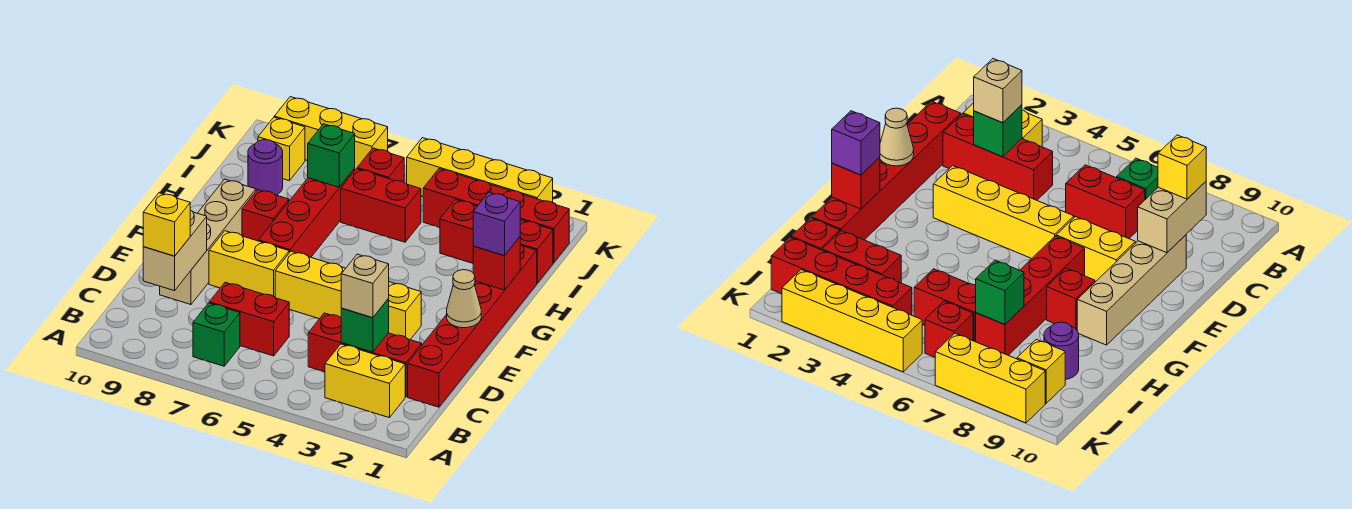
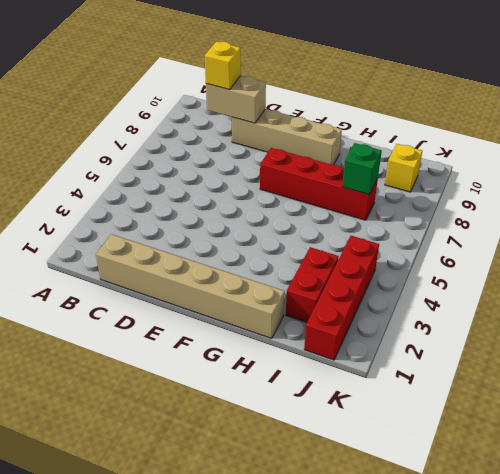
tan brick C1:H1 level 1 -> red brick C1:H1 level 1
none -> yellow brick B2:B3 level 1
none -> green brick B7 level 1
none -> red brick C2:C4 level 1

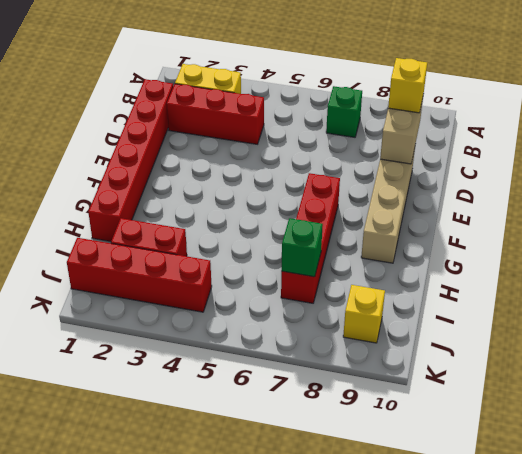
none -> red brick C6:C7 level 1
none -> yellow brick E3:E6 level 1
none -> yellow brick E7:E8 level 1

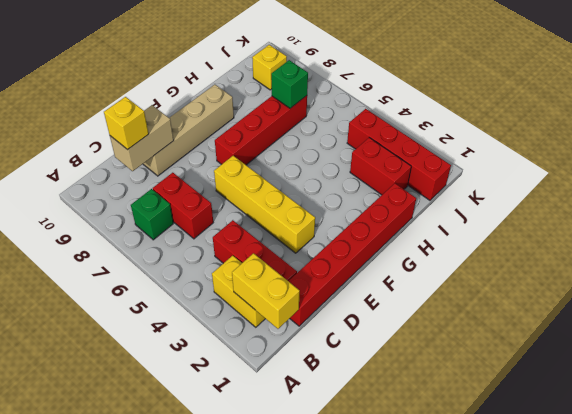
yellow brick B1:B2 level 2 -> yellow brick E7:E8 level 1
none -> red brick G8 level 1
none -> red brick I1 level 1
none -> red brick I5:I6 level 1

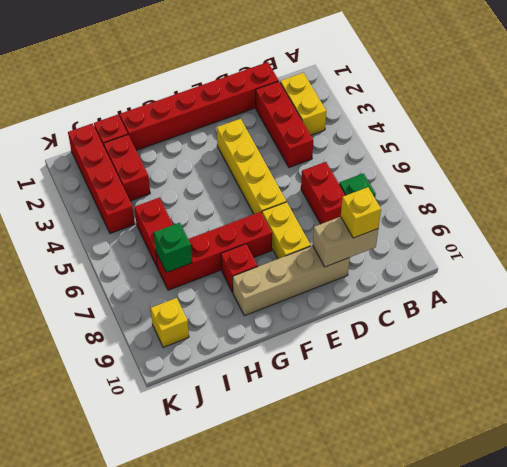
none -> purple round brick I9 level 1
none -> red brick J6 level 1
none -> yellow brick K2:K5 level 1

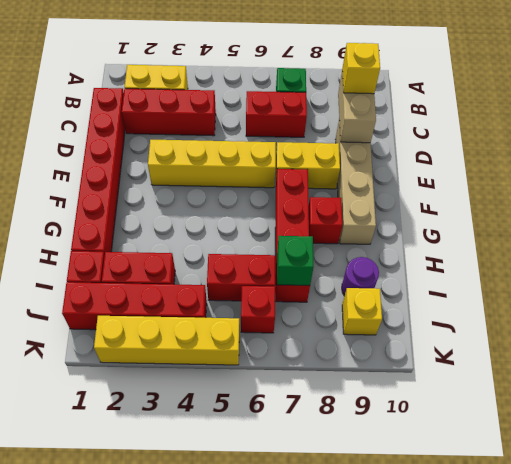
none -> yellow brick K7:K9 level 1
none -> green brick C3 level 2
none -> tan cone E1 level 2

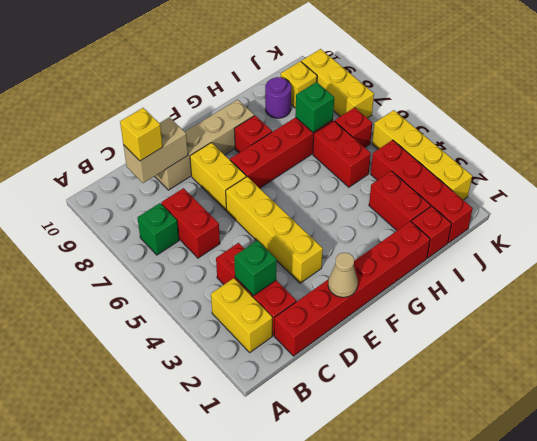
none -> red brick G1 level 2
none -> tan brick C3 level 3
none -> purple brick G1 level 3

